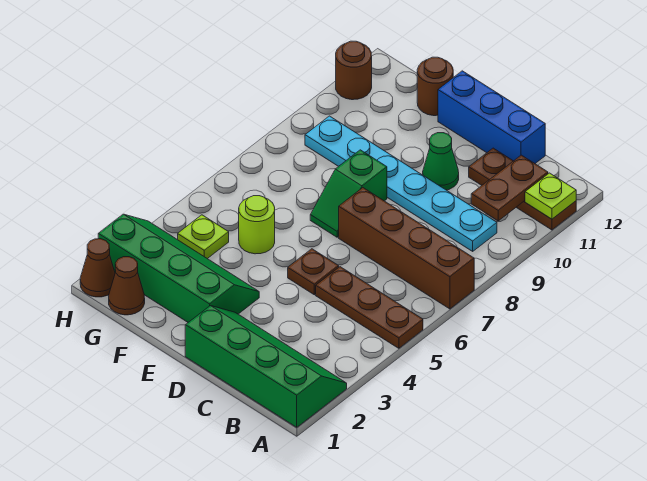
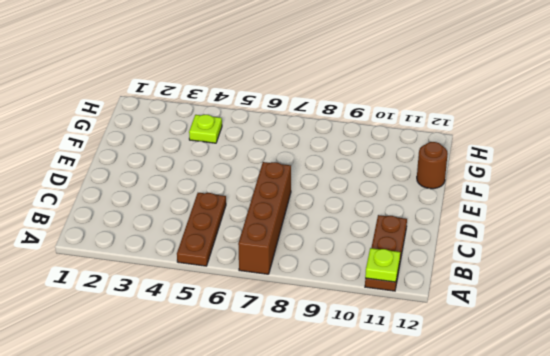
none -> green slope A1:D2 level 1 top 1
none -> cyan plate B9:G9 level 1
none -> blue brick C12:E12 level 1

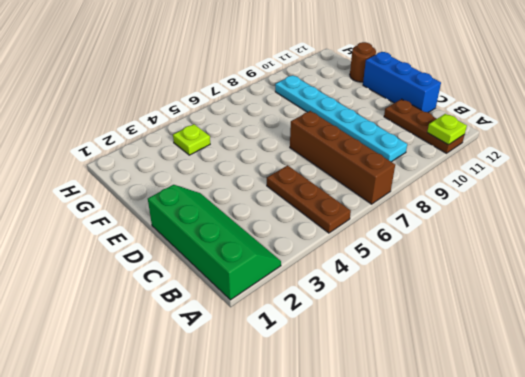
none -> brown plate D5 level 1
none -> green cone D10 level 1
none -> green slope E2:H3 level 1 top 2

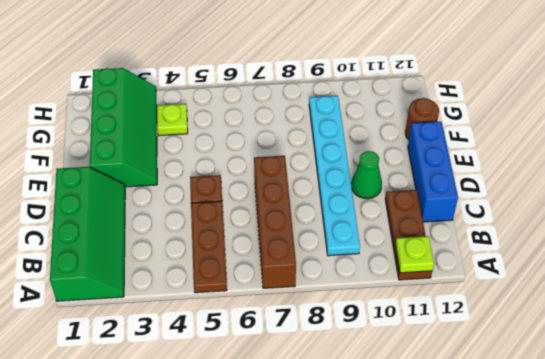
none -> green slope E7:E8 level 1 top 8
none -> lime round brick F5 level 1
none -> brown cone G1 level 1

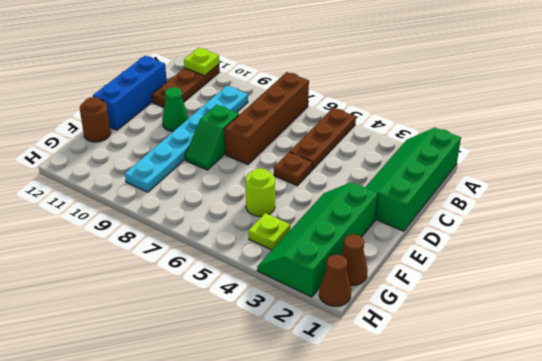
green slope D8:E8 level 1 top D -> green slope E7:E8 level 1 top 8
none -> brown round brick H11 level 1
none -> brown plate B10:B11 level 2

